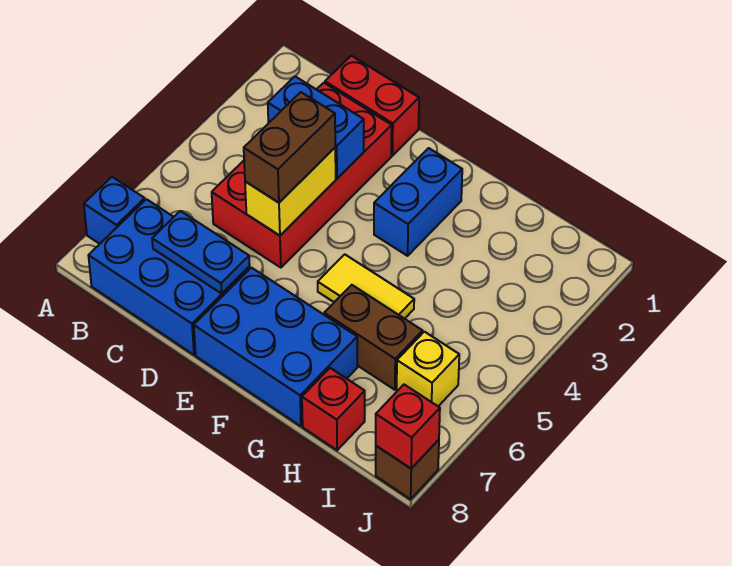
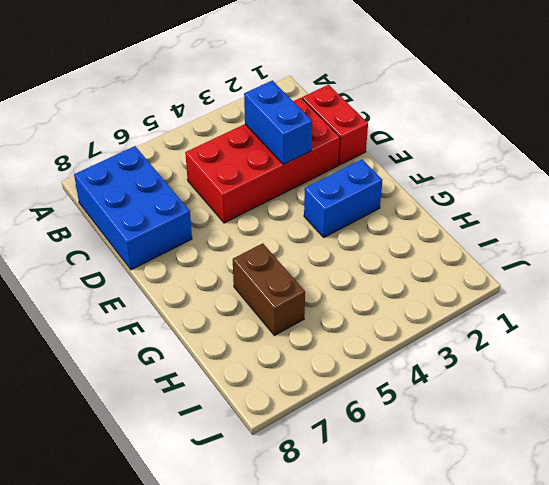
none -> blue brick A7 level 1
none -> blue brick E7:G8 level 1
none -> yellow tile F5:G5 level 1

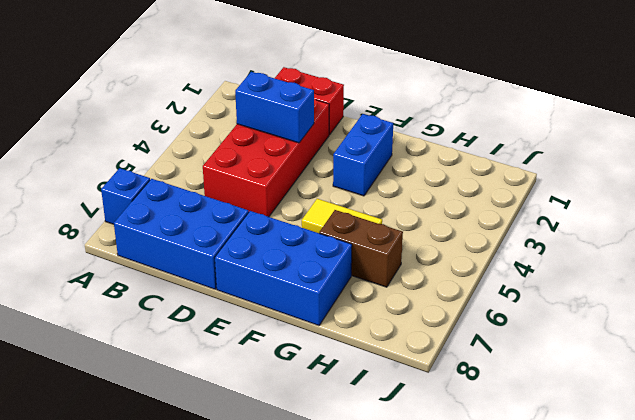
none -> red brick H8 level 1
none -> yellow brick I6 level 1
none -> brown brick J8 level 1

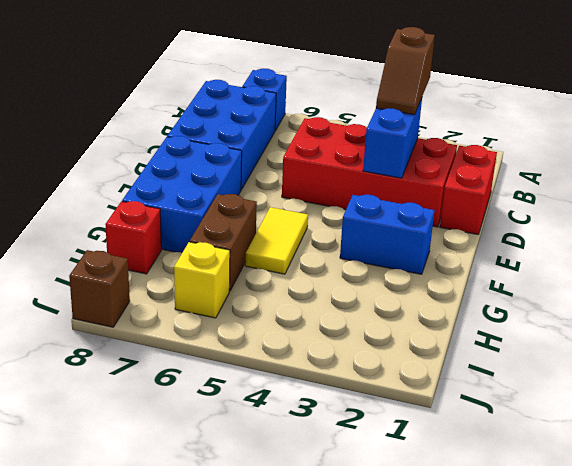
brown slope B3:C3 level 3 top B -> none
none -> blue plate C7:D7 level 2
none -> yellow brick D4:D5 level 2
none -> red brick J8 level 2

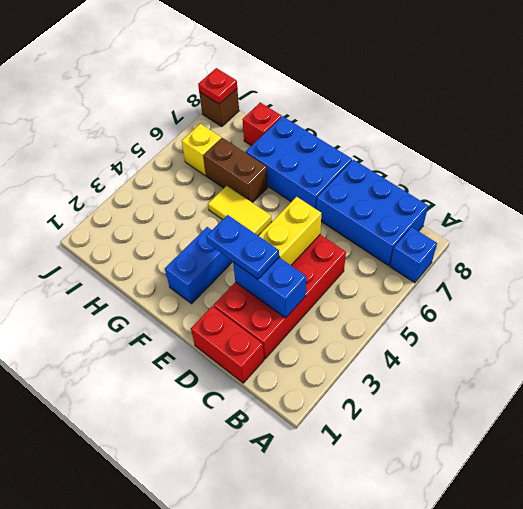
blue plate D3:E3 level 3 -> blue plate C7:D7 level 2
red plate J8 level 2 -> red brick J8 level 2
none -> brown brick D4:D5 level 3

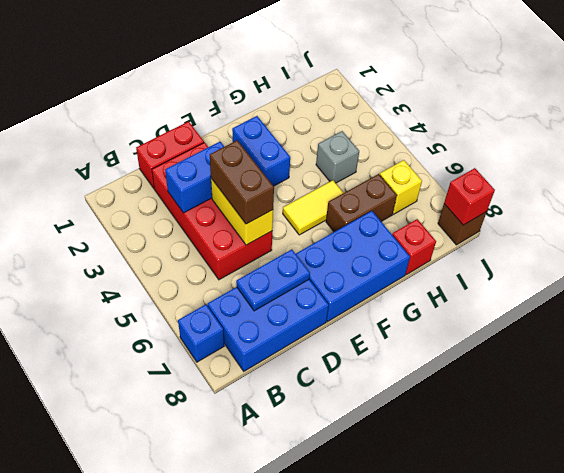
grey brick H4 level 1 -> none

